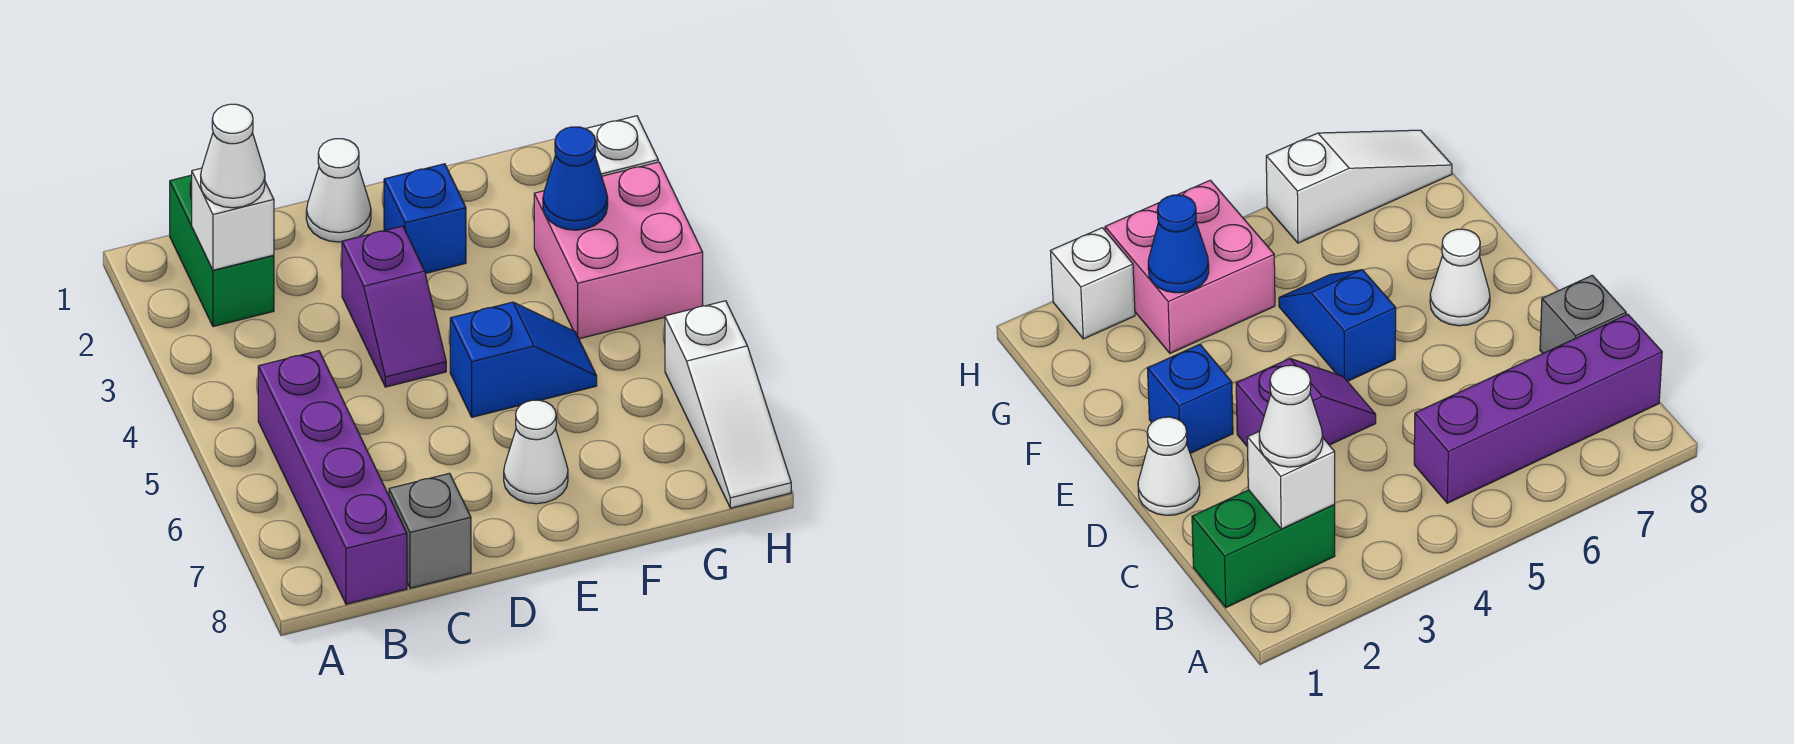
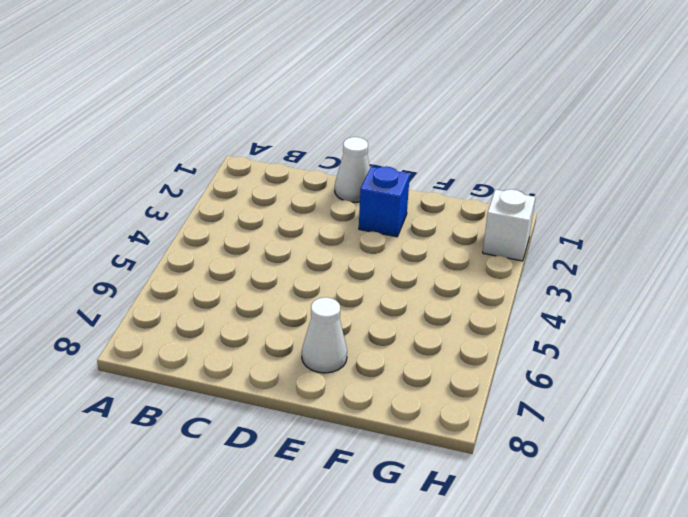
none -> green brick B1:B2 level 1
none -> purple brick B5:B8 level 1
none -> grey brick C8 level 1

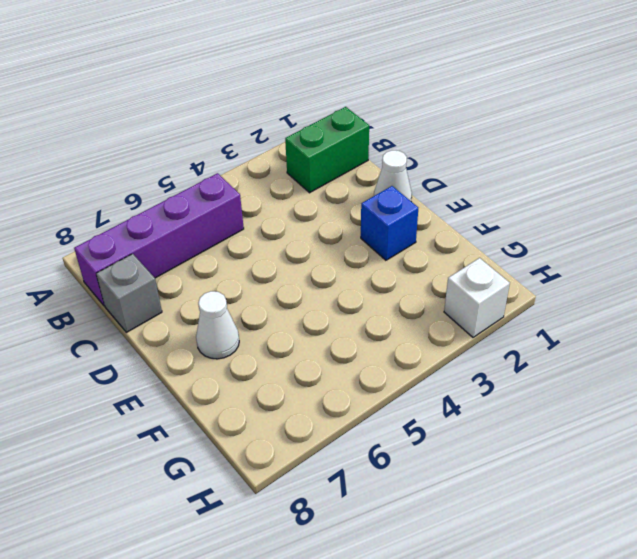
none -> purple slope D3:D4 level 1 top 3
none -> blue slope E5:F5 level 1 top E
none -> pink brick G3:H4 level 1

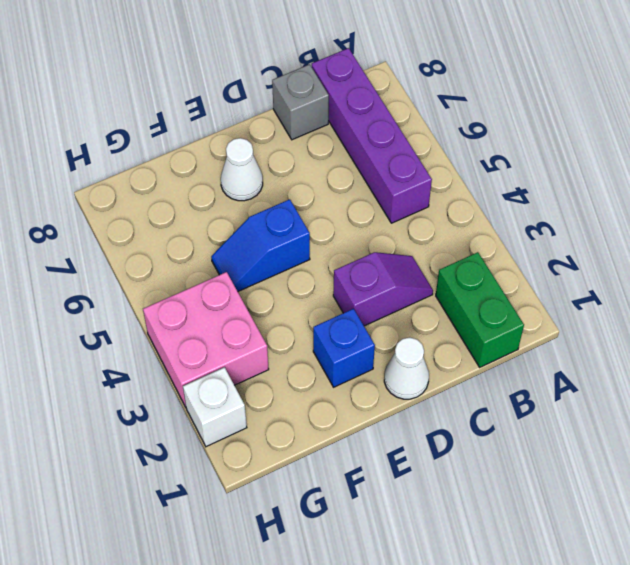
purple slope C3:D3 level 1 top D -> purple slope D3:D4 level 1 top 3
none -> white slope H6:H8 level 1 top 6
none -> white brick B2 level 2
none -> blue cone G3 level 2

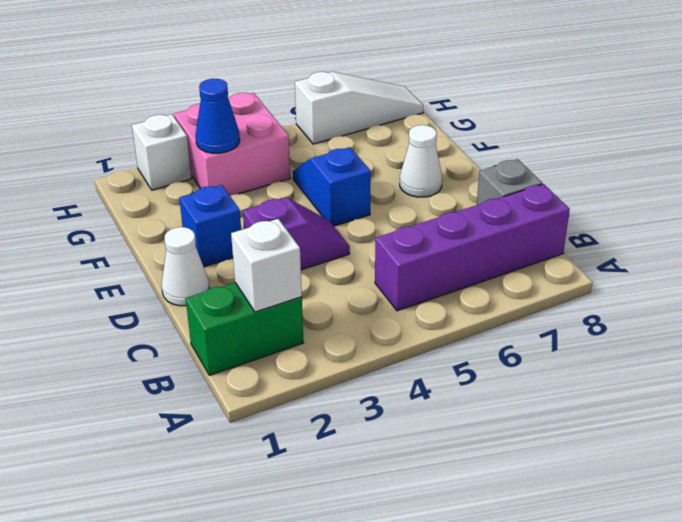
none -> white cone B2 level 3

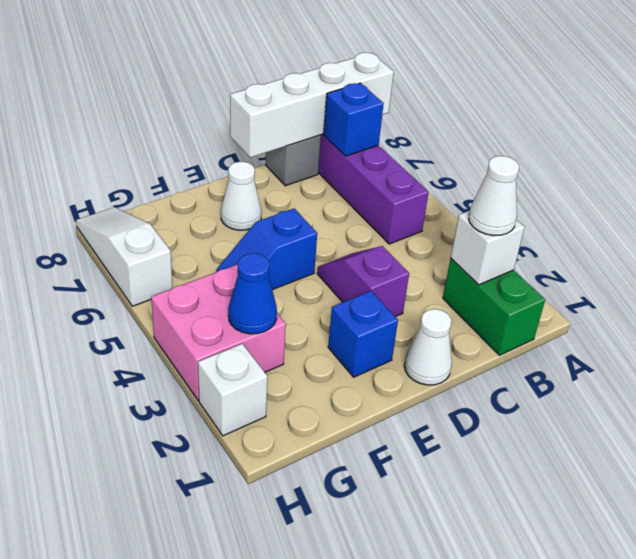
white brick A8:D8 level 2 -> none
blue brick B7 level 2 -> none

